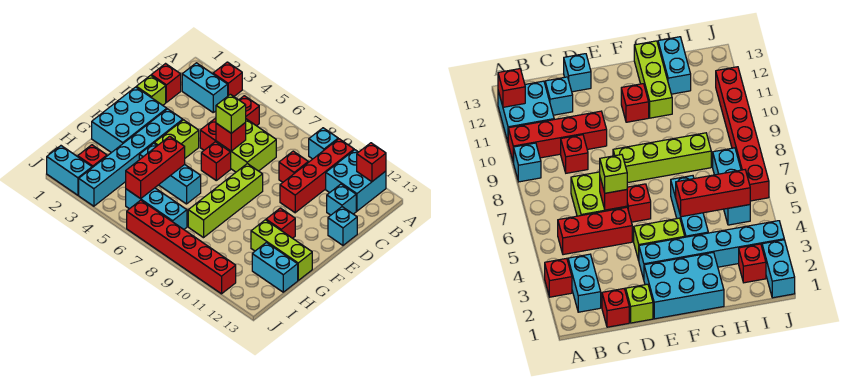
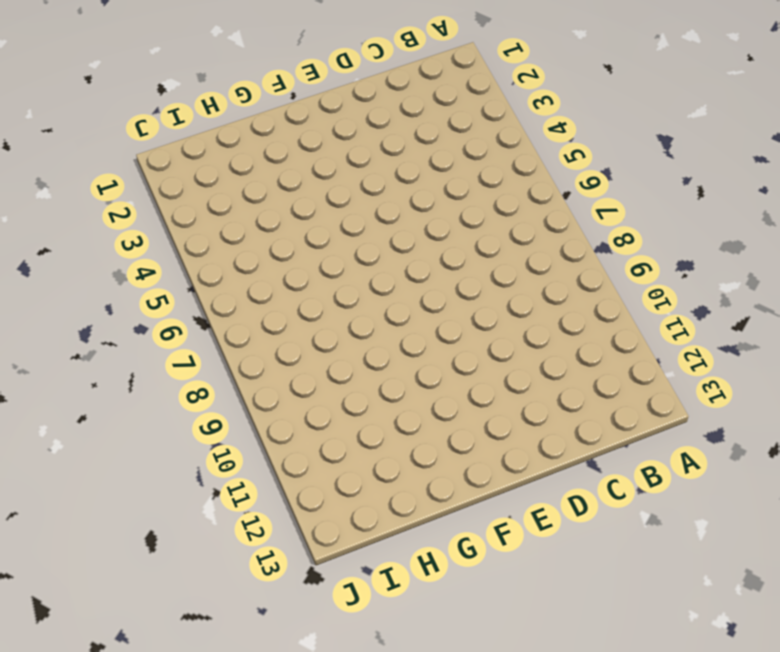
none -> red brick A3 level 1
none -> cyan brick A9 level 1
none -> red brick A10:D10 level 1

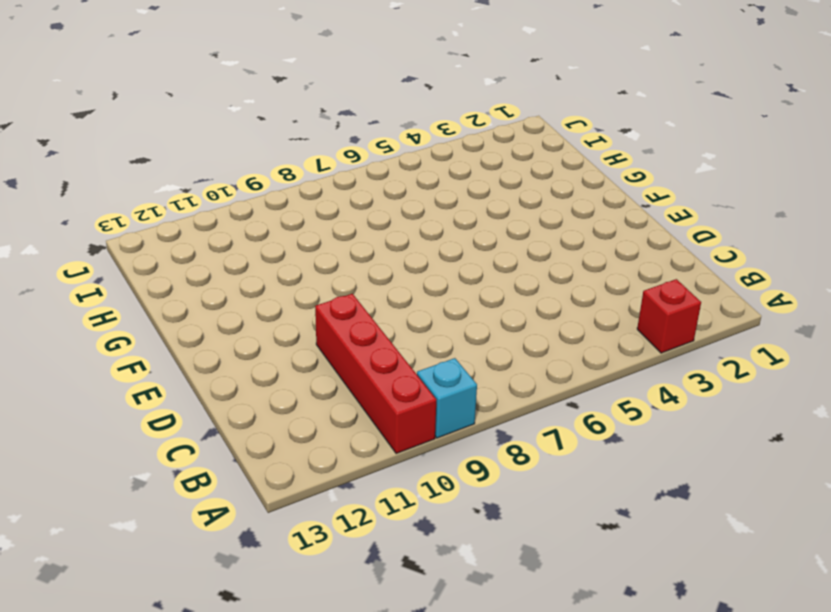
none -> cyan brick A11:B12 level 1
none -> cyan brick B2:B3 level 1
none -> red brick B5:D5 level 1

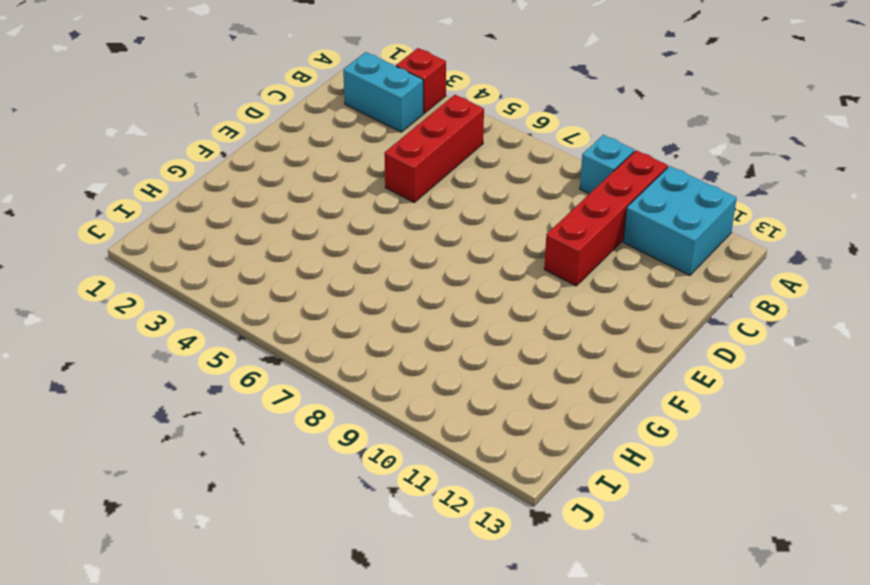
none -> red brick C1 level 1
none -> lime brick C6:D7 level 1
none -> red brick C9 level 1

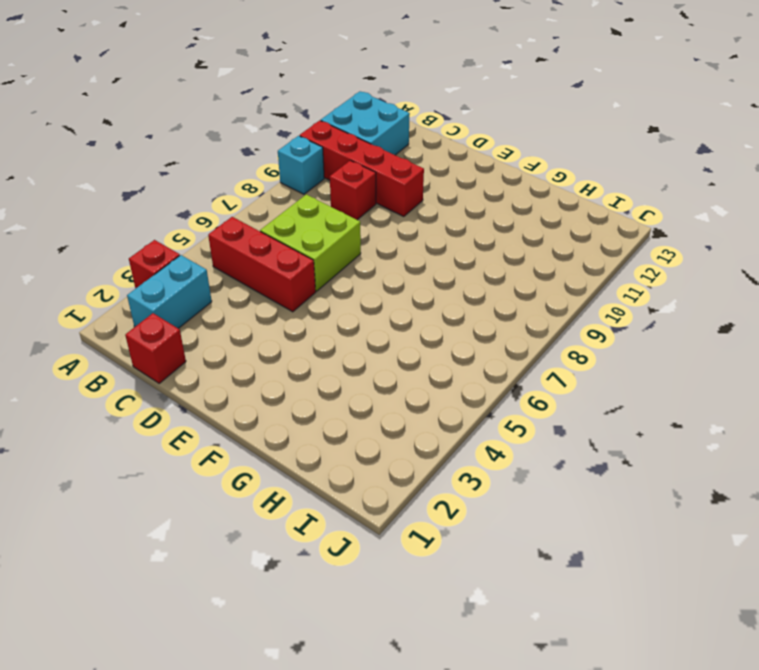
none -> cyan brick C12 level 1
none -> lime brick D1 level 1
none -> cyan brick D13 level 1

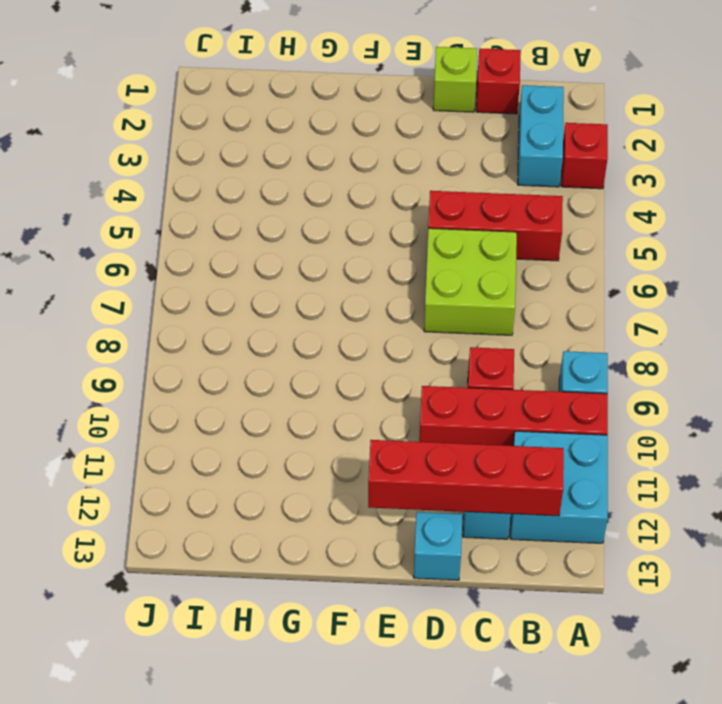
red brick B12:E12 level 2 -> none
none -> cyan brick E1:G2 level 1
none -> cyan brick E3:J3 level 1
none -> lime brick E4:F4 level 1

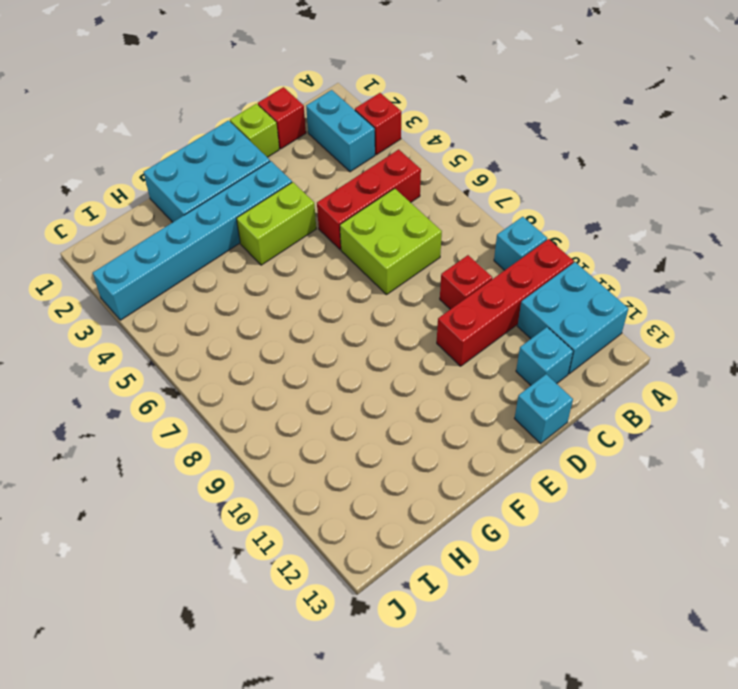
none -> red brick E6 level 1
none -> lime brick E8:H8 level 1
none -> red brick F11 level 1

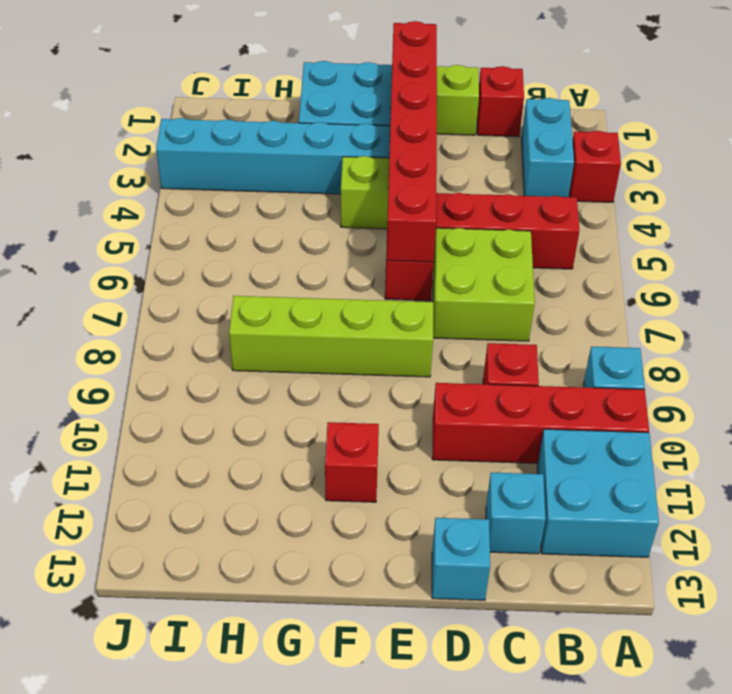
red brick E1:E6 level 2 -> red brick J6:J11 level 1
none -> cyan brick G4:G6 level 1
none -> lime brick G11:G13 level 1
none -> cyan brick H12:H13 level 1

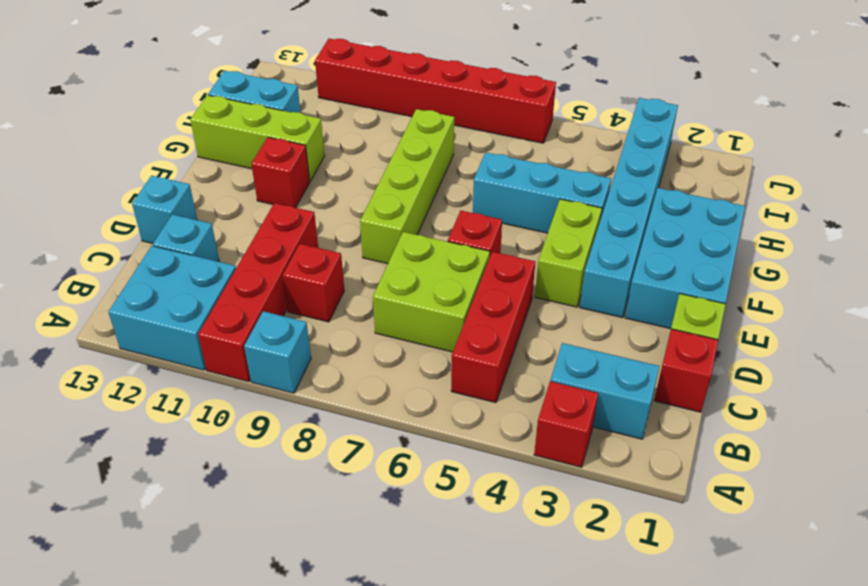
none -> red brick I2 level 1
none -> cyan brick I5:I7 level 1
none -> cyan brick J1:J2 level 1

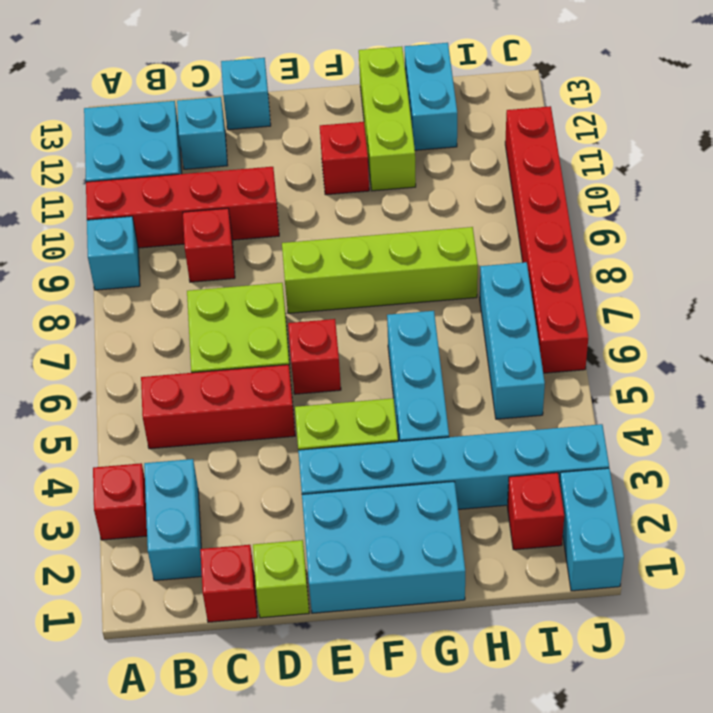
none -> red brick A12 level 2
none -> red brick D6 level 2
none -> red brick G5:I5 level 2

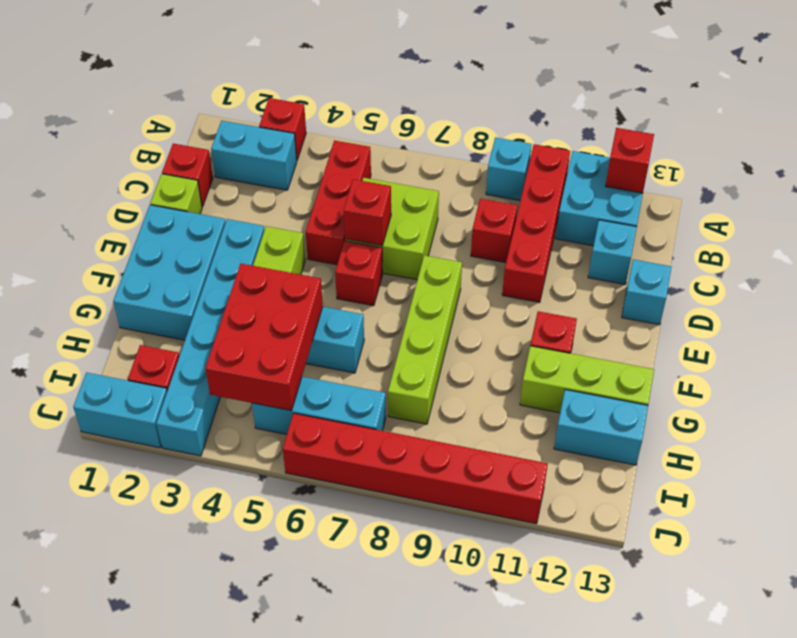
red brick G4:I5 level 2 -> red brick G5:I5 level 2
none -> lime brick D6 level 3

